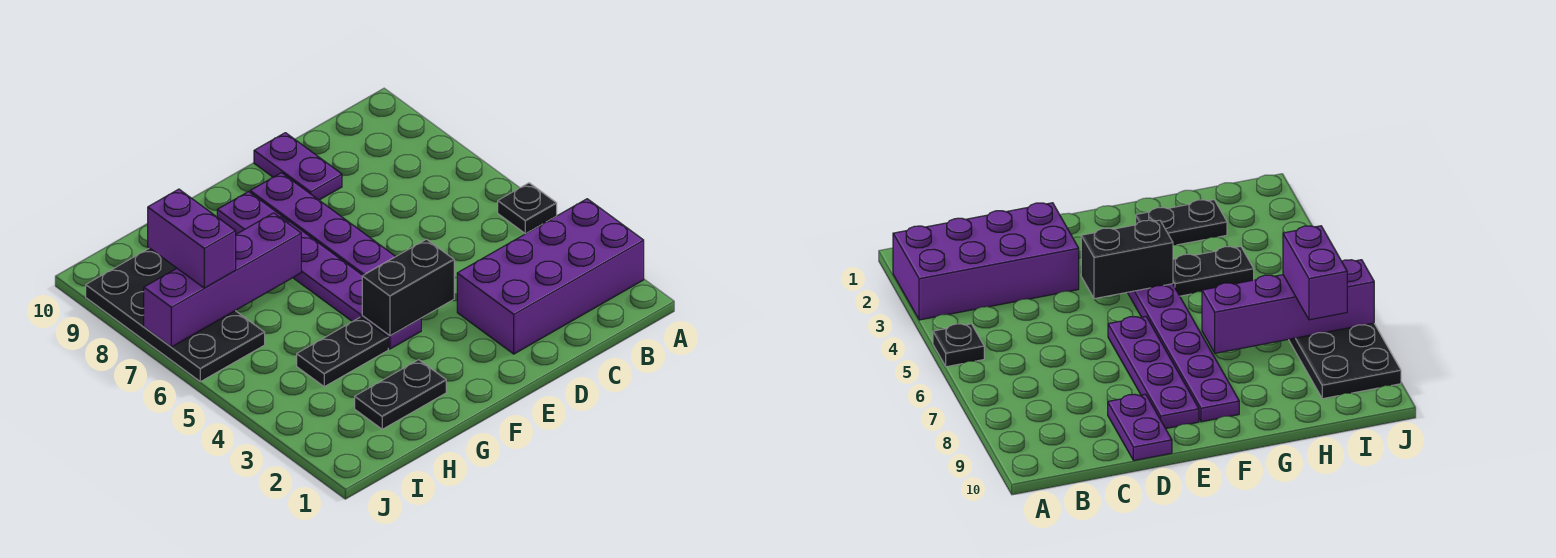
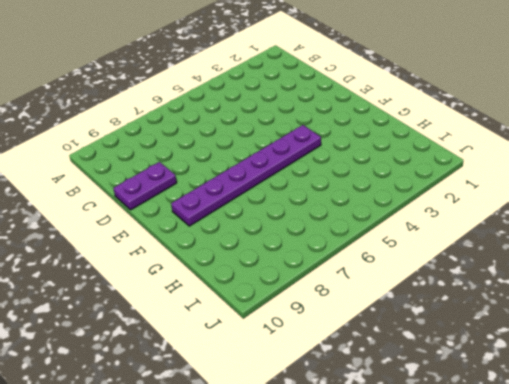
none -> purple brick A2:D3 level 1
none -> black plate A5 level 1

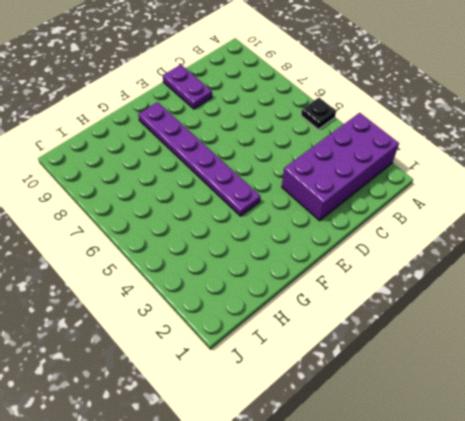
none -> purple plate E6:E9 level 1
none -> black plate G2:H2 level 1

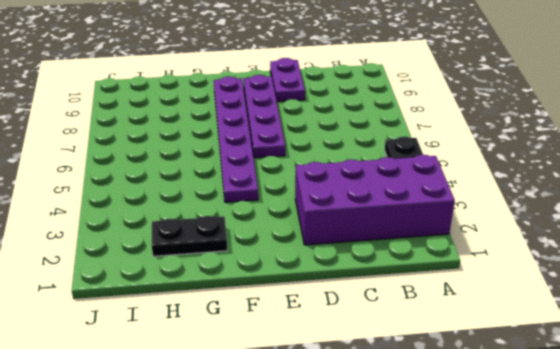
none -> black plate G4:H4 level 1
none -> black plate I6:J9 level 1

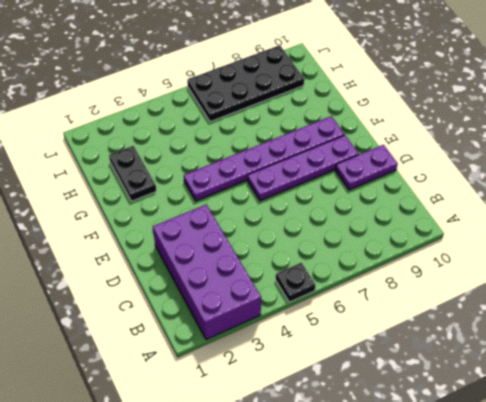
none -> black plate G4:H4 level 1
none -> black brick E4:F4 level 2

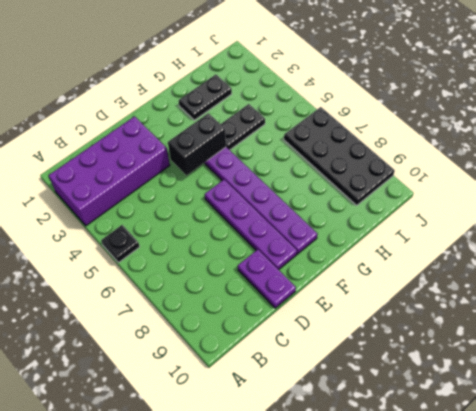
none -> purple brick G7:J7 level 2
none -> purple brick I7:I8 level 3

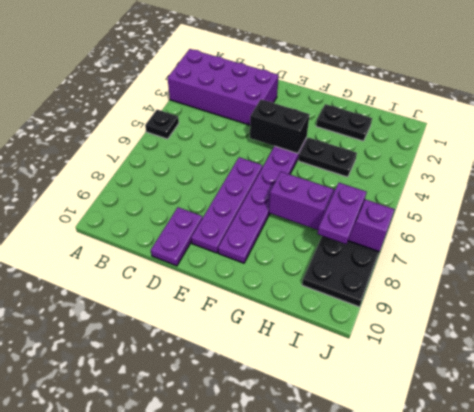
purple plate I7:I8 level 3 -> purple brick I7:I8 level 3

